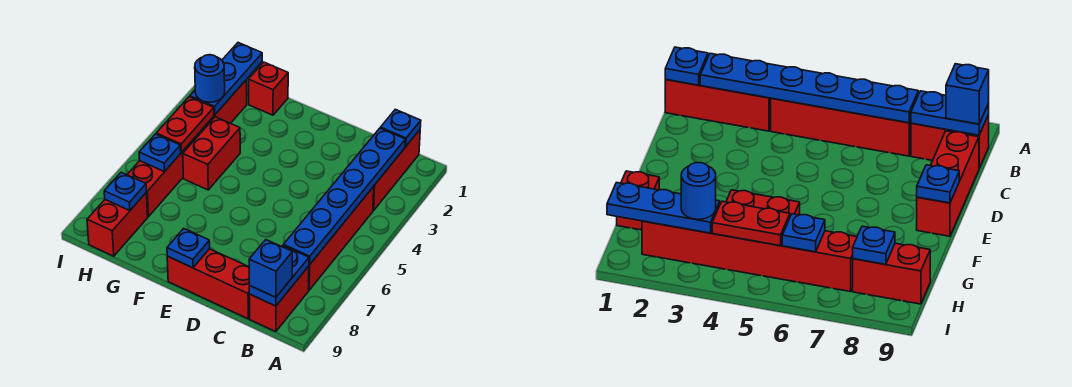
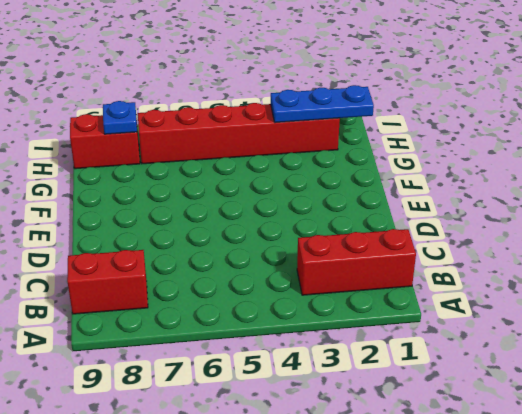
none -> red brick B4:B7 level 1
none -> red brick C9:E9 level 1
none -> red brick G1 level 1

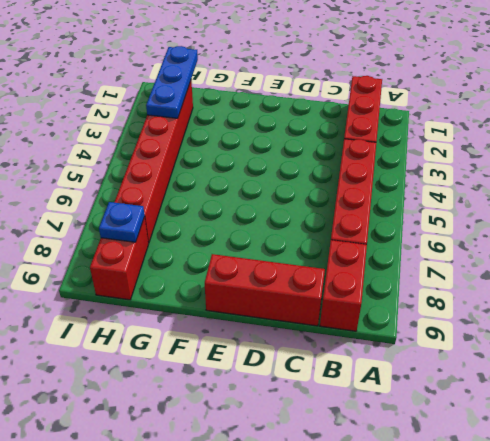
none -> red brick G1 level 1
none -> red brick G4:G5 level 1
none -> blue plate B1 level 2

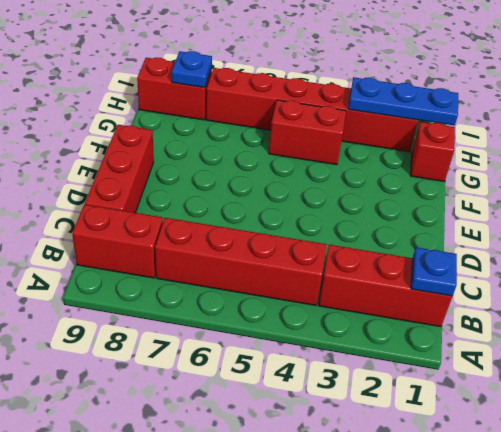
none -> blue plate B2:B7 level 2
none -> blue plate B8:B9 level 2
none -> blue plate E9 level 2

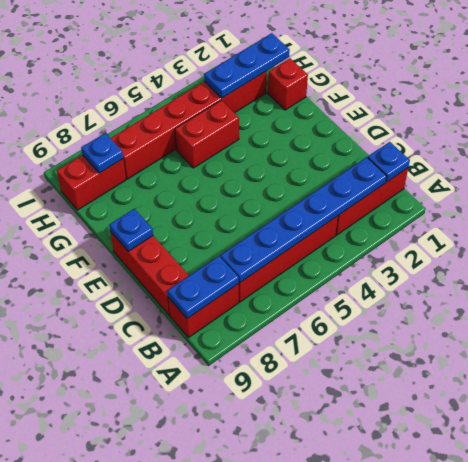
none -> red plate H4:H5 level 2
none -> blue plate H6 level 2
none -> blue brick B9 level 3

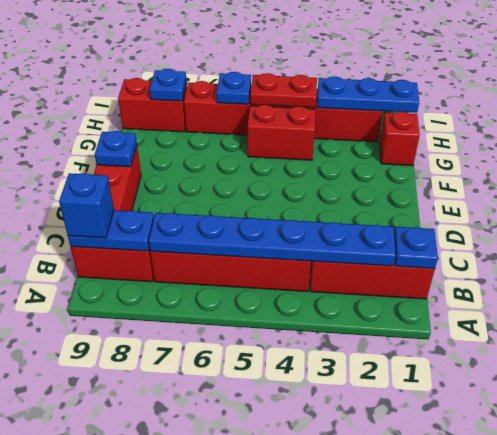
none -> blue round brick H3 level 3

